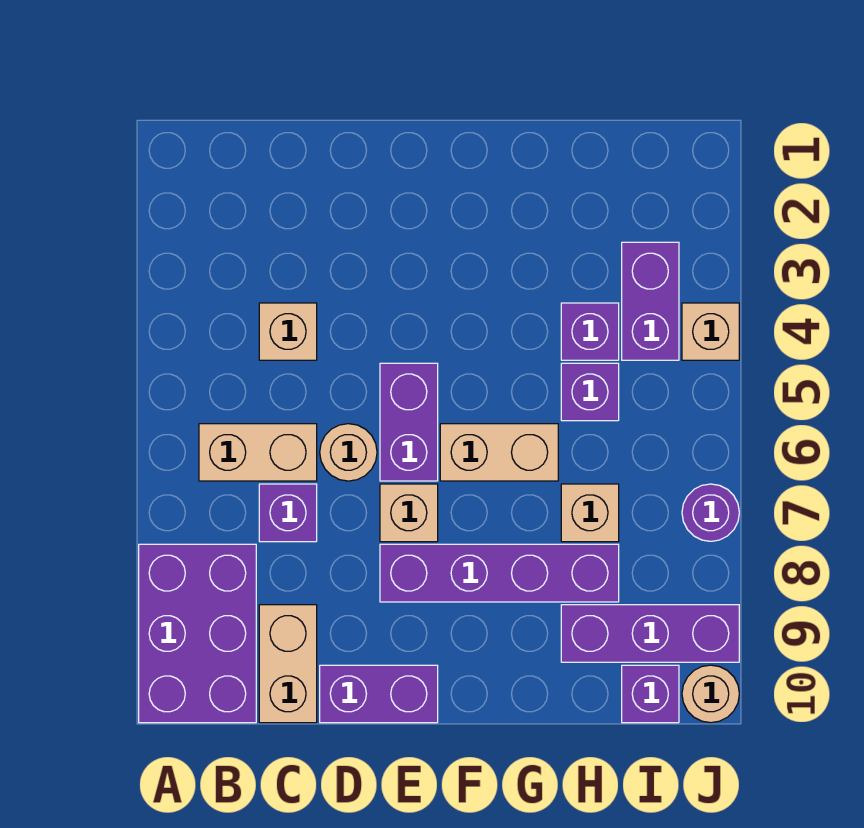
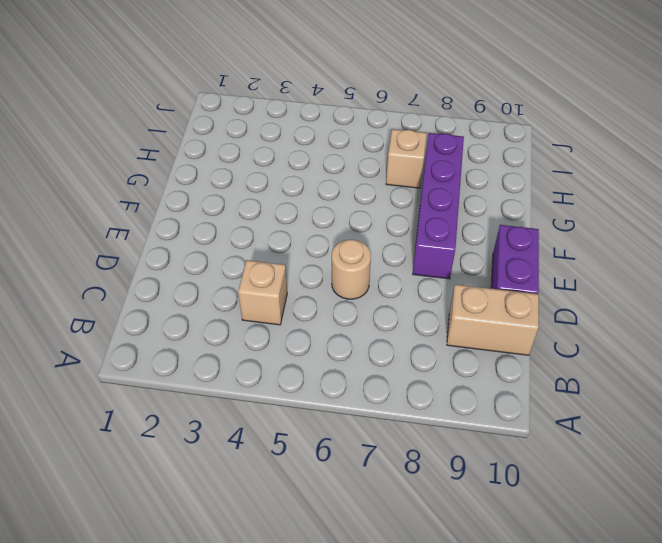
none -> purple brick A8:B10 level 1
none -> tan brick B6:C6 level 1
none -> purple brick C7 level 1

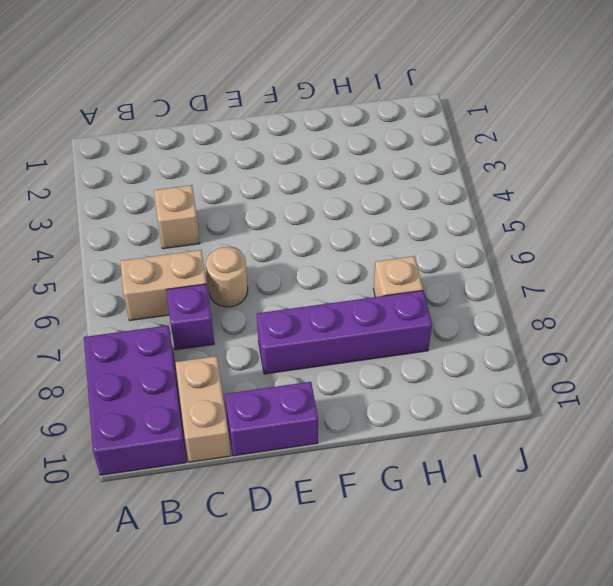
none -> purple brick E5:E6 level 1
none -> tan brick E7 level 1
none -> tan brick F6:G6 level 1

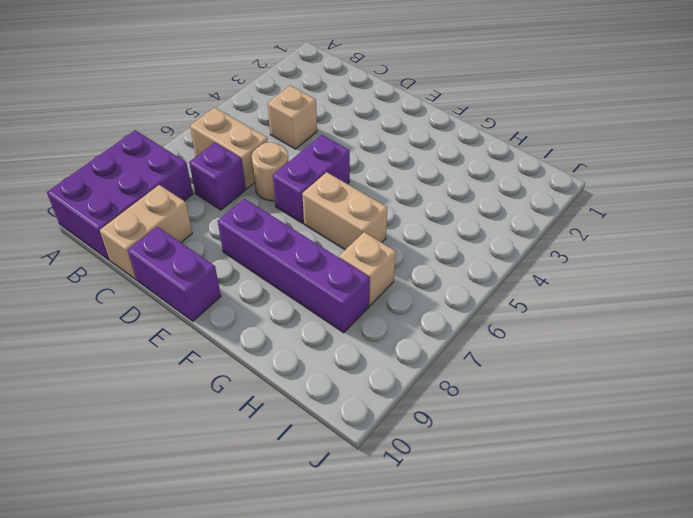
none -> tan brick E7 level 1
none -> purple brick H4 level 1
none -> purple brick H5 level 1

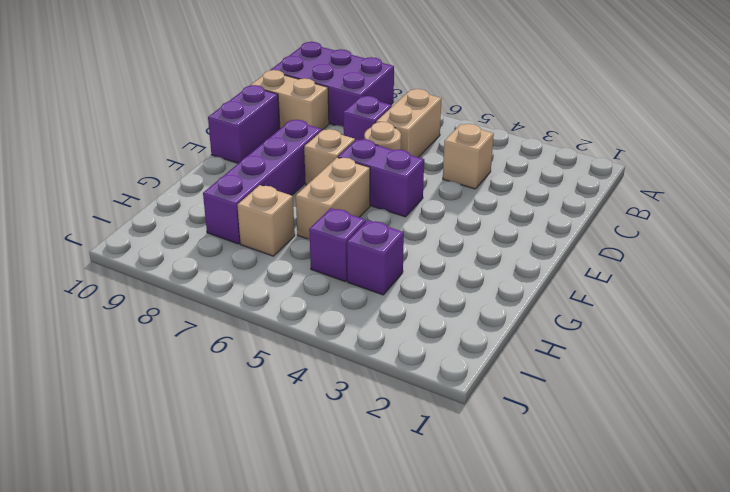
none -> purple brick H9:J9 level 1
none -> purple brick I3:I4 level 1
none -> purple brick I10 level 1

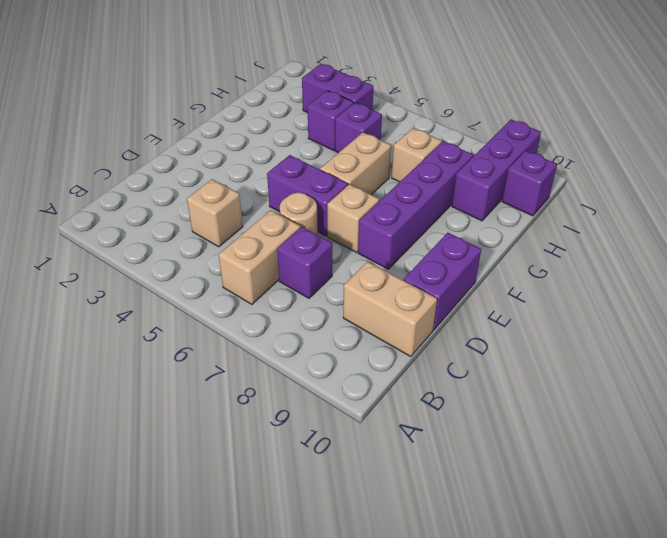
none -> purple brick A8:B10 level 1
none -> tan brick J4 level 1
none -> purple round brick J7 level 1

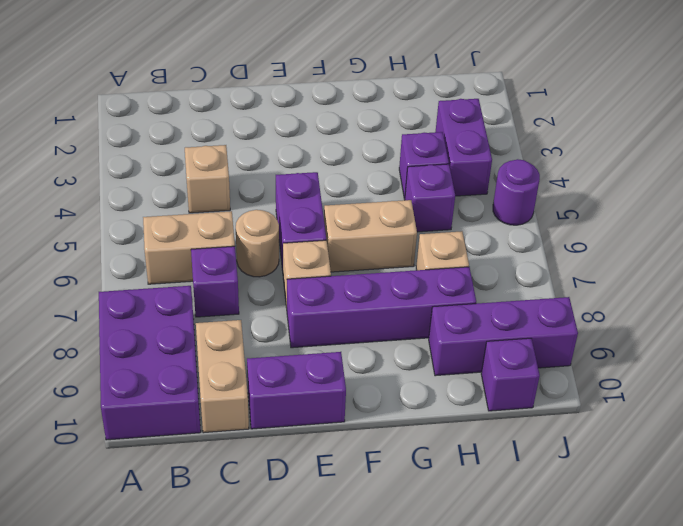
purple round brick J5 level 1 -> purple round brick J7 level 1
none -> tan brick J4 level 1
none -> tan round brick J10 level 1

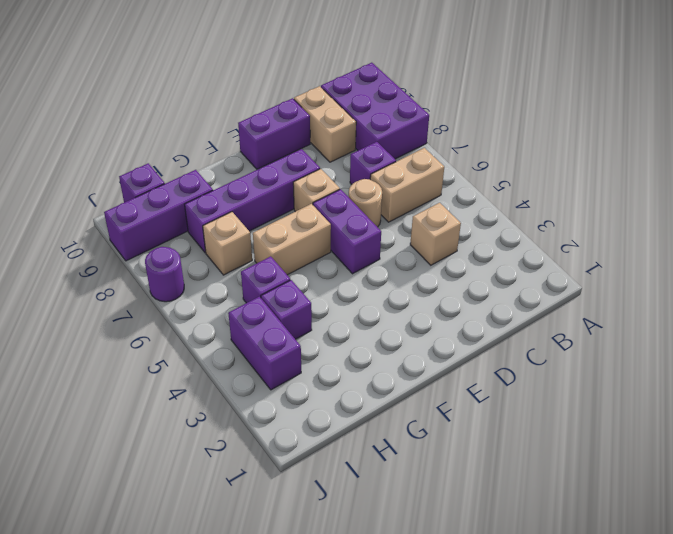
none -> tan brick J4 level 1
none -> tan round brick J10 level 1

